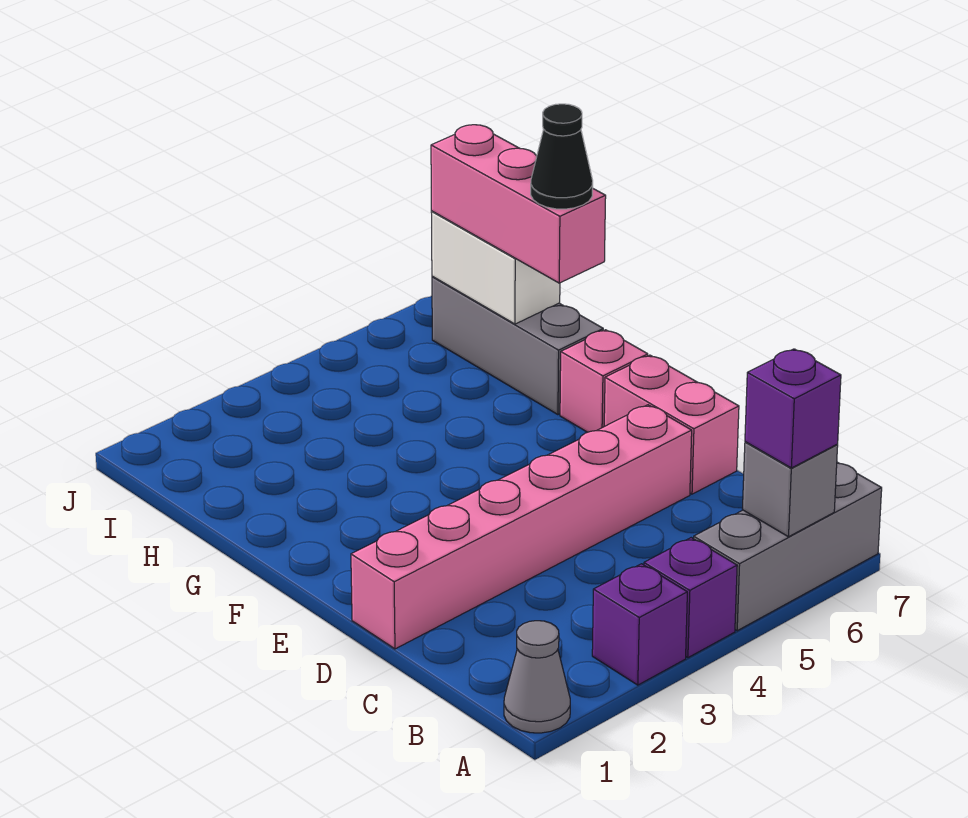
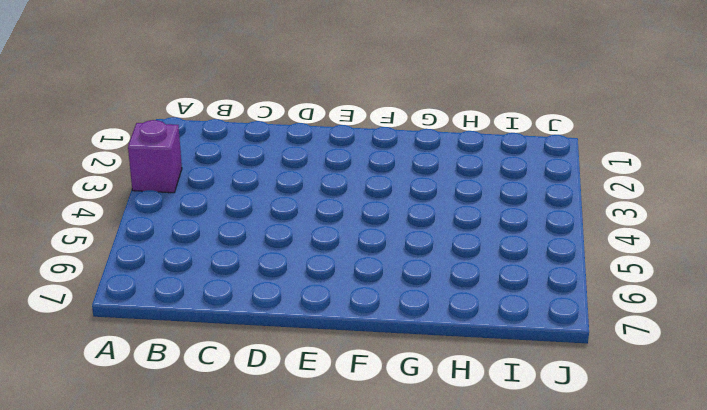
none -> grey cone A1 level 1
none -> purple brick A4 level 1
none -> grey brick A5:A7 level 1

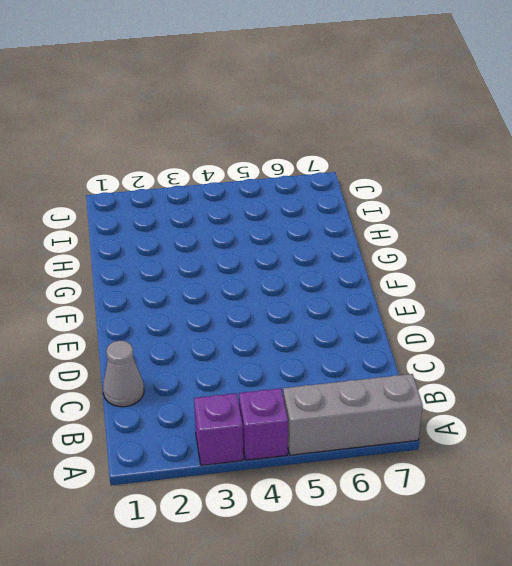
grey cone C1 level 1 -> grey cone A1 level 1
none -> pink brick D1:D6 level 1
none -> pink brick D7:E7 level 1
none -> pink brick F7 level 1

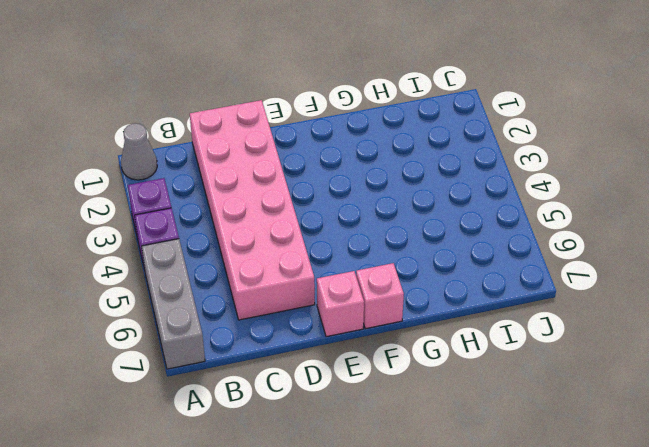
pink brick C1:D6 level 1 -> pink brick D1:D6 level 1
pink brick E7 level 1 -> pink brick D7:E7 level 1
none -> grey brick G7:I7 level 1
none -> grey brick A6 level 2
none -> white brick H7:I7 level 2

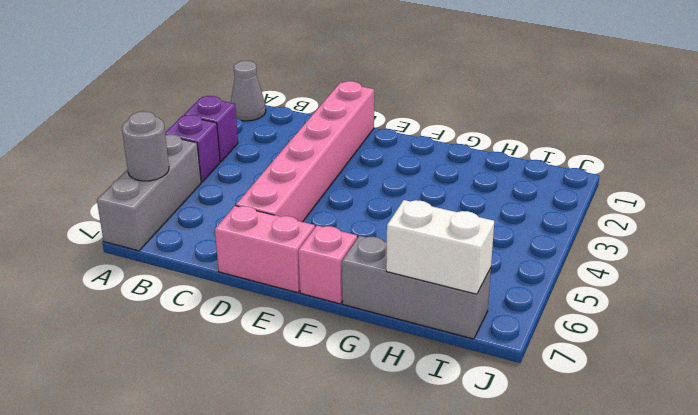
grey round brick A6 level 2 -> grey brick A6 level 2
none -> purple brick A6 level 3
none -> pink brick G7:I7 level 3
none -> black cone G7 level 4

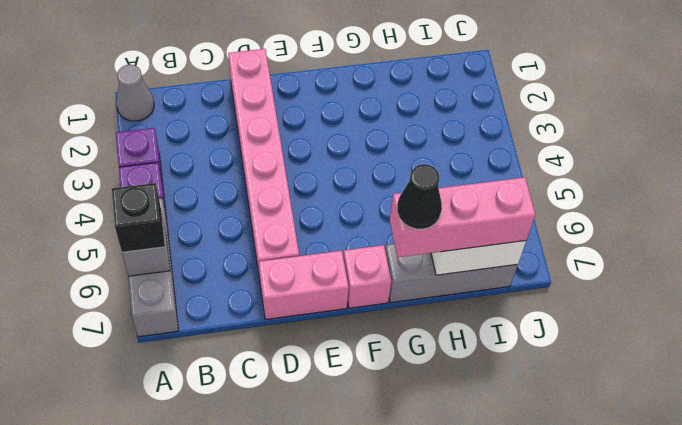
black brick A6 level 3 -> purple brick A6 level 3

